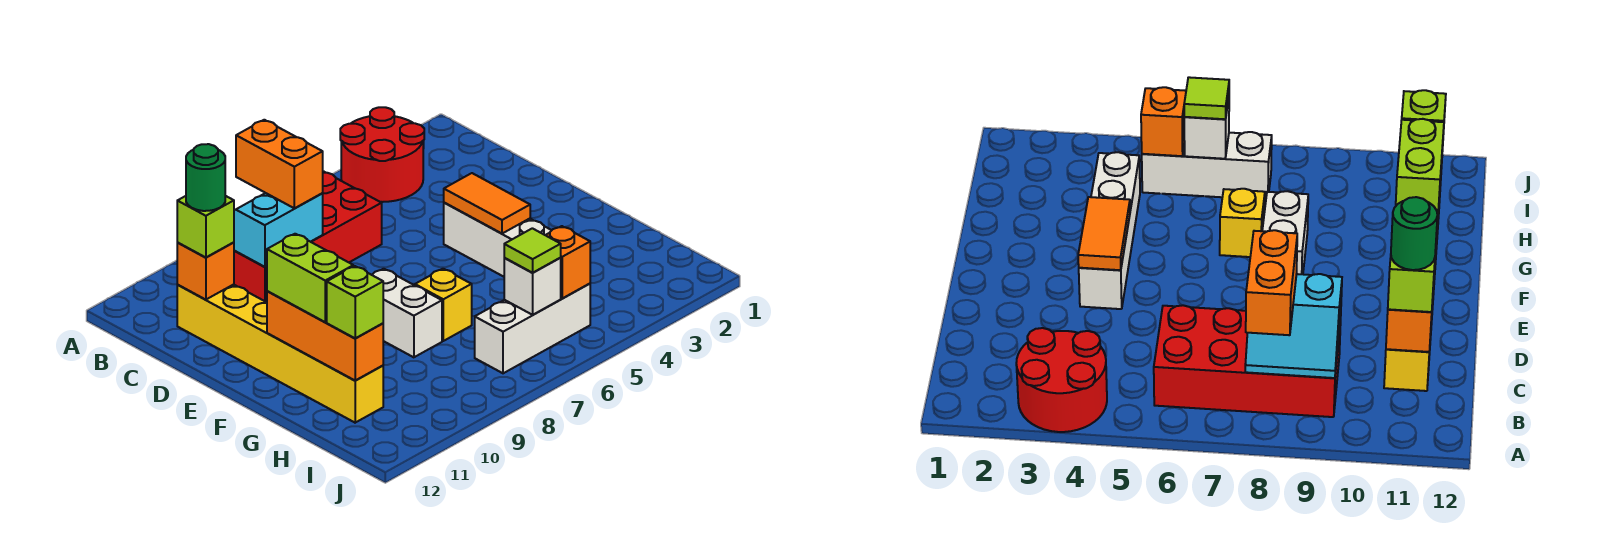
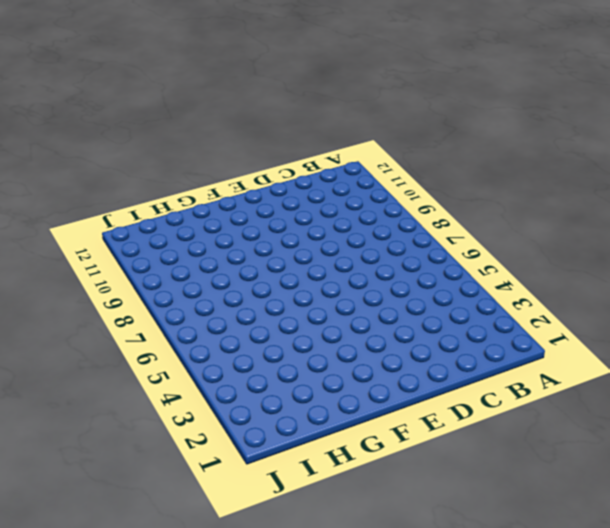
none -> red round brick A3:B4 level 1
none -> red brick B6:C9 level 1
none -> yellow brick C11:H11 level 1

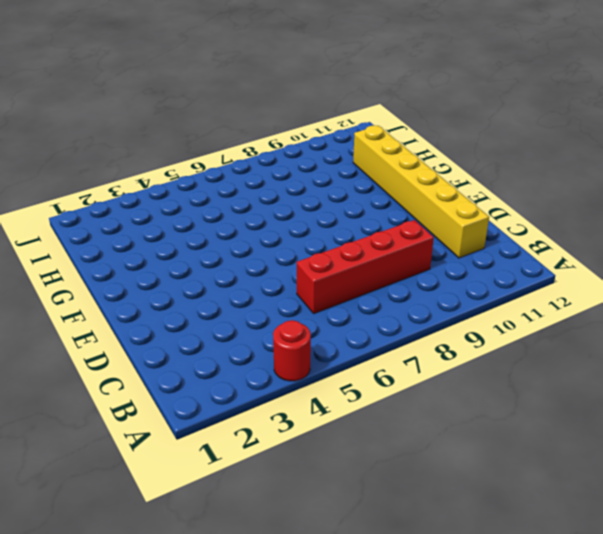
red round brick A4 level 1 -> red round brick A3:B4 level 1
red brick C6:C9 level 1 -> red brick B6:C9 level 1
none -> white brick E4:H4 level 1
none -> white brick F8:G8 level 1
none -> yellow brick G7 level 1

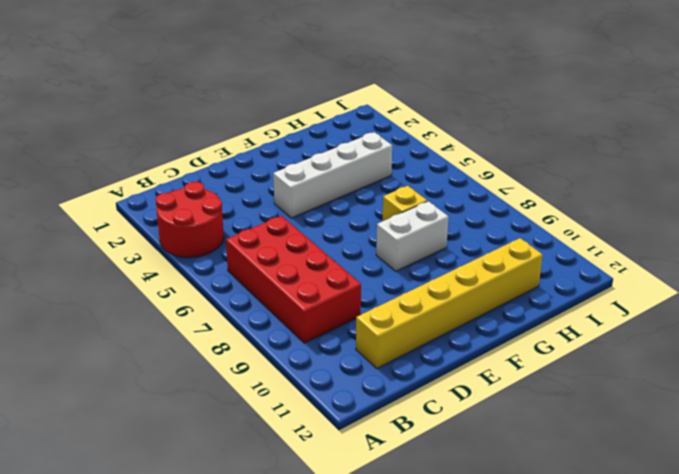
none -> white brick I5:I7 level 1
none -> cyan slope B8:C9 level 2 top C
none -> orange brick C11 level 2

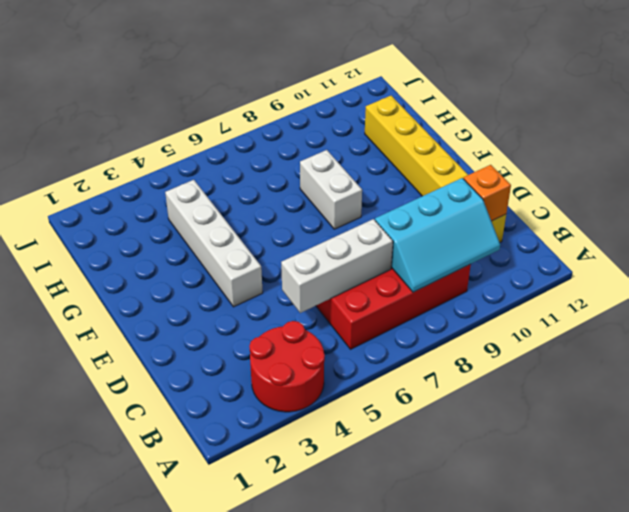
cyan slope B8:C10 level 2 top C -> cyan slope B8:C9 level 2 top C
white brick C5:C7 level 2 -> white brick I5:I7 level 1
none -> yellow brick G7 level 1
none -> orange tile E4:F4 level 2
none -> orange brick F11:H11 level 2

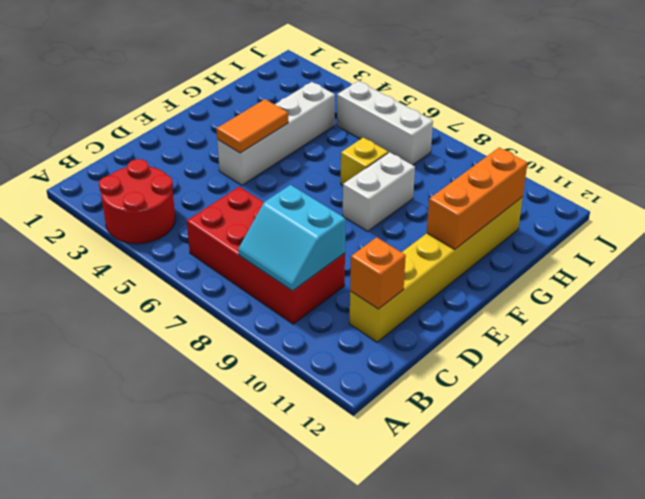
none -> orange brick I5 level 2
none -> white brick I6 level 2
none -> orange brick B8:C8 level 3

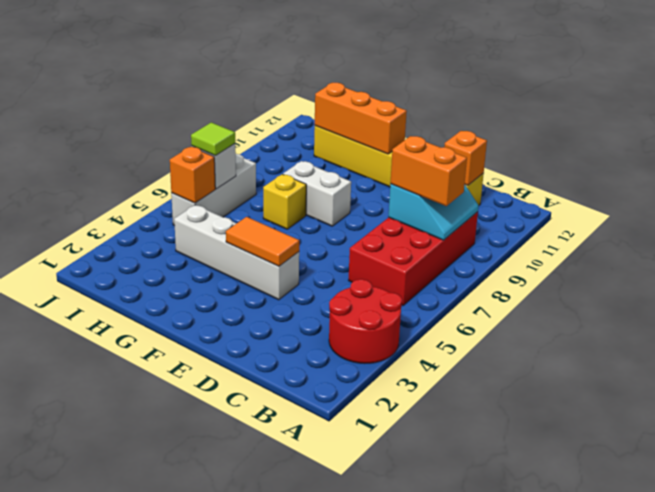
none -> lime brick C11 level 3
none -> lime brick F11:G11 level 3
none -> lime brick H11 level 3

